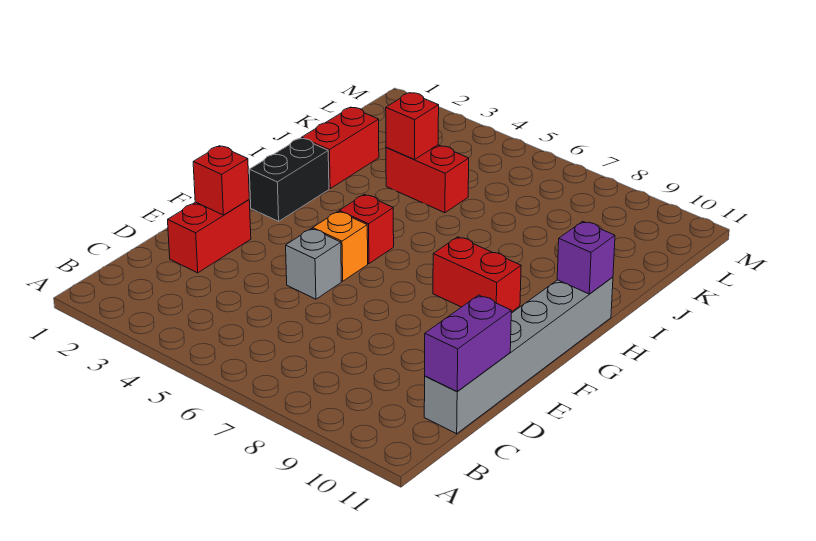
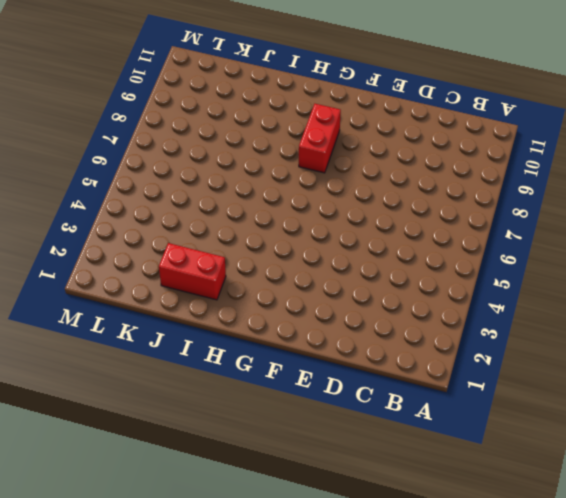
none -> grey brick C11:H11 level 1
none -> red brick D2:E2 level 1
none -> grey brick E5 level 1

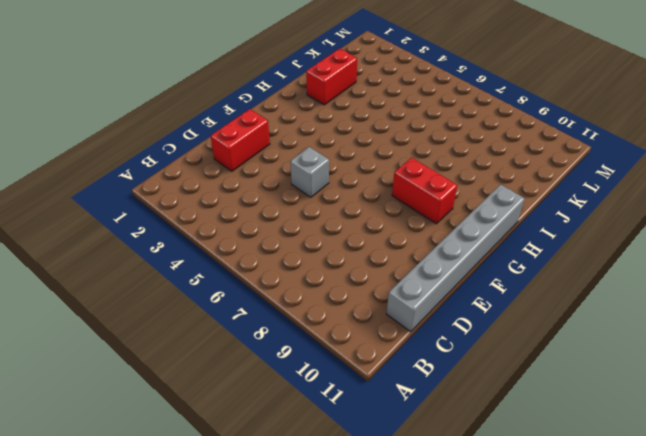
none -> orange brick F5 level 1
none -> black brick G2:H2 level 1
none -> red brick G5 level 1

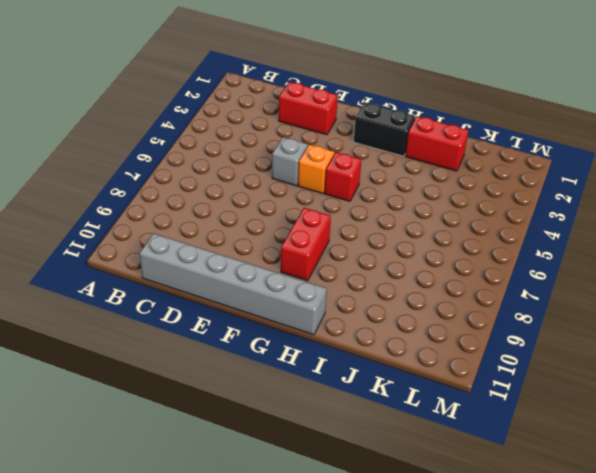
none -> red brick J4:J5 level 1
none -> purple brick C11:D11 level 2
none -> red brick E2 level 2

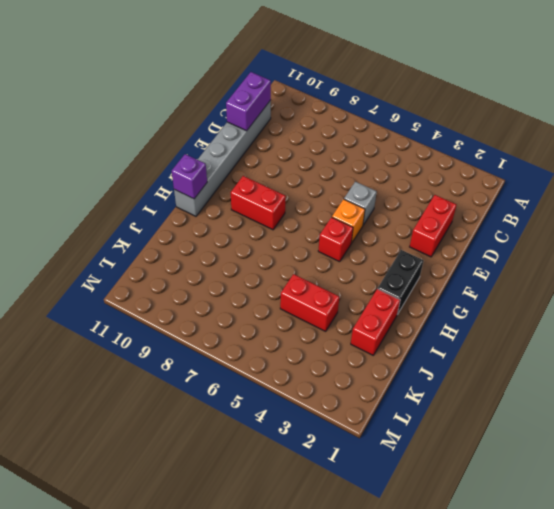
none -> red brick E2 level 2
none -> red brick J4 level 2

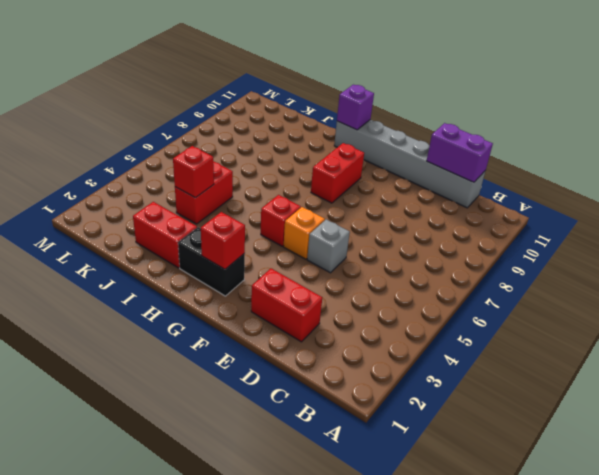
red brick G2 level 2 -> red brick E2 level 2

